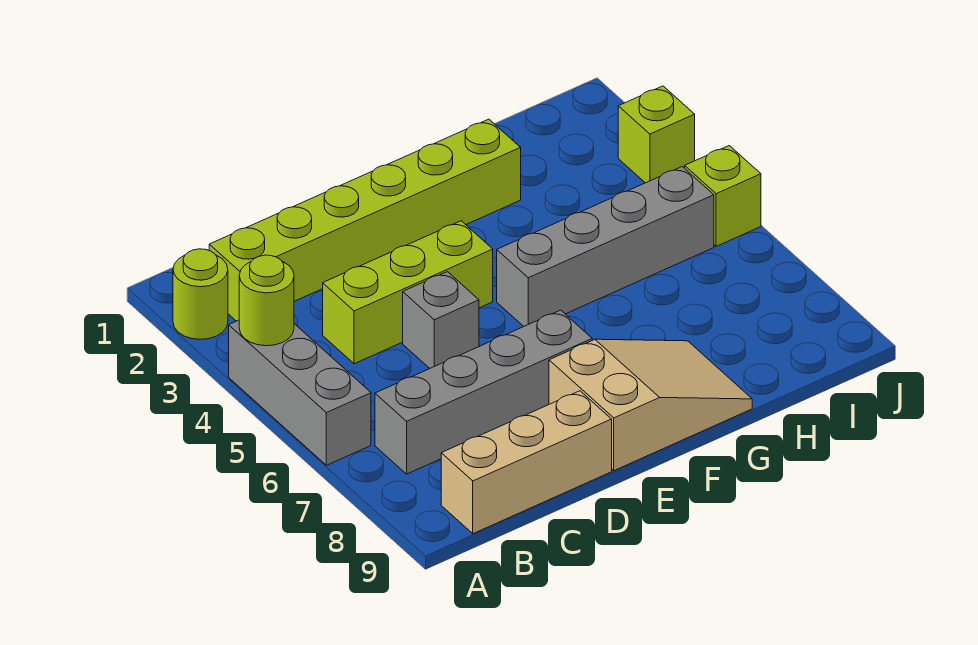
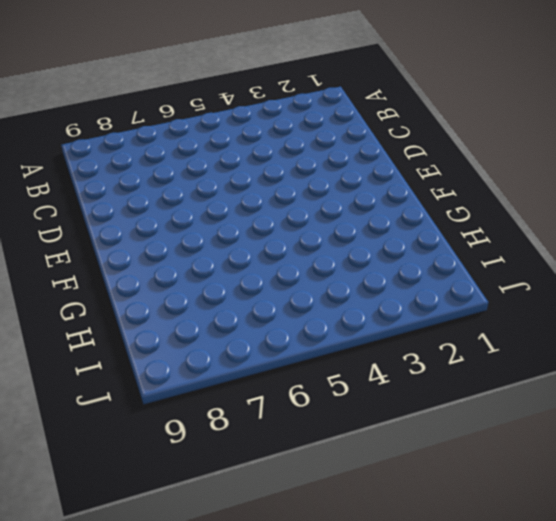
none -> lime round brick A2 level 1
none -> grey brick A4:A6 level 1
none -> lime brick B2:G2 level 1

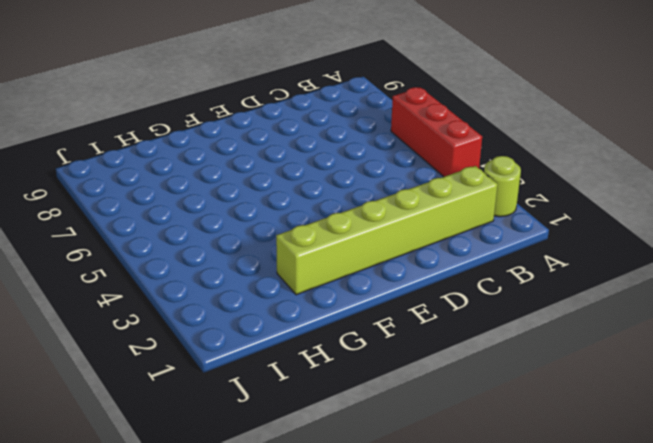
red brick A4:A6 level 1 -> grey brick A4:A6 level 1
none -> grey brick B7:E7 level 1
none -> tan brick B9:D9 level 1
none -> lime brick C4:E4 level 1

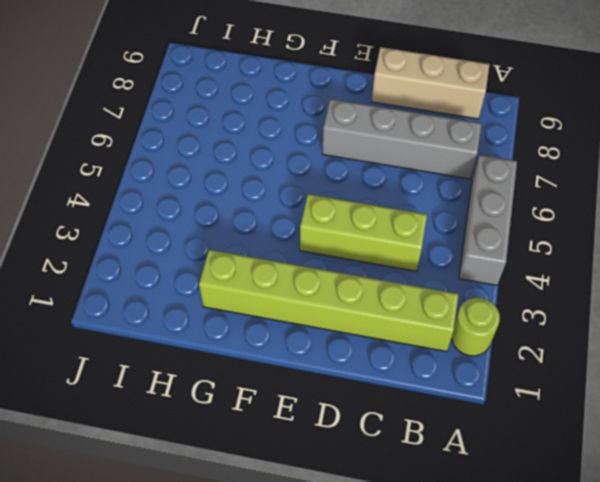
none -> grey brick D5 level 1
none -> tan slope E8:G9 level 1 top E
none -> grey brick F5:I5 level 1

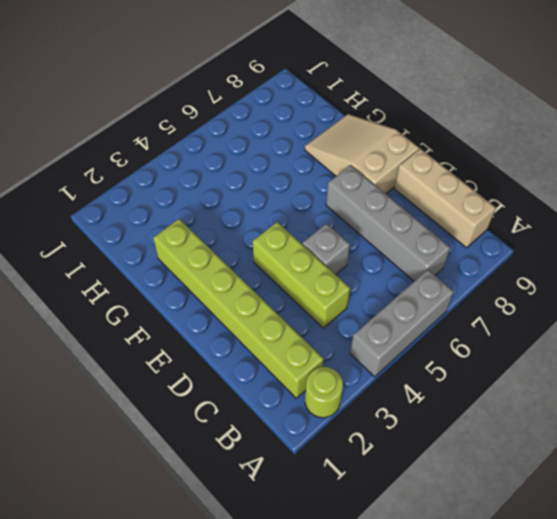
none -> grey brick F5:I5 level 1
none -> lime brick J3 level 1
none -> lime brick J5 level 1

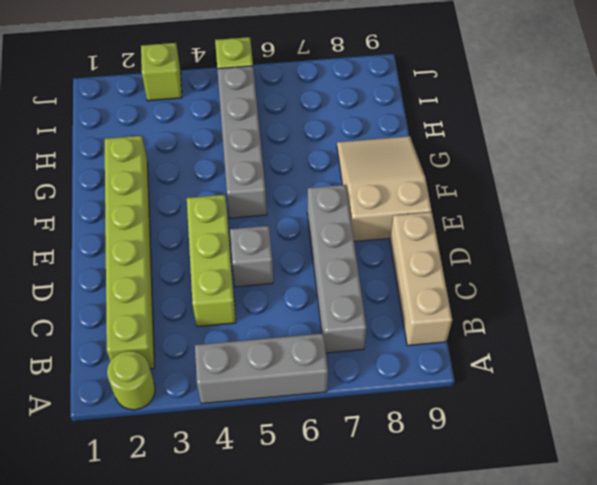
none -> lime round brick A4 level 2

